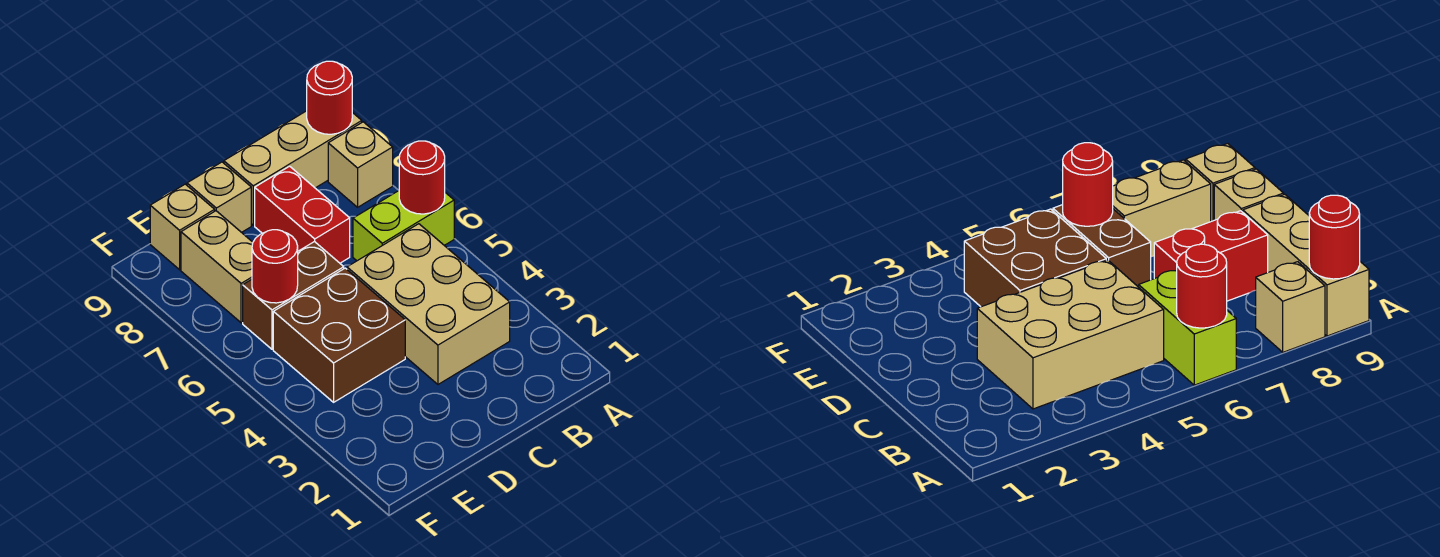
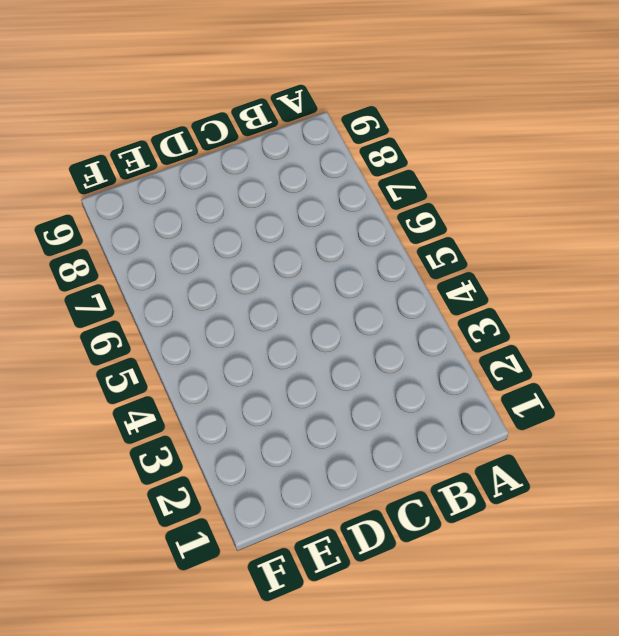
none -> lime brick A6:B6 level 1
none -> tan brick A8 level 1
none -> tan brick A9:C9 level 1

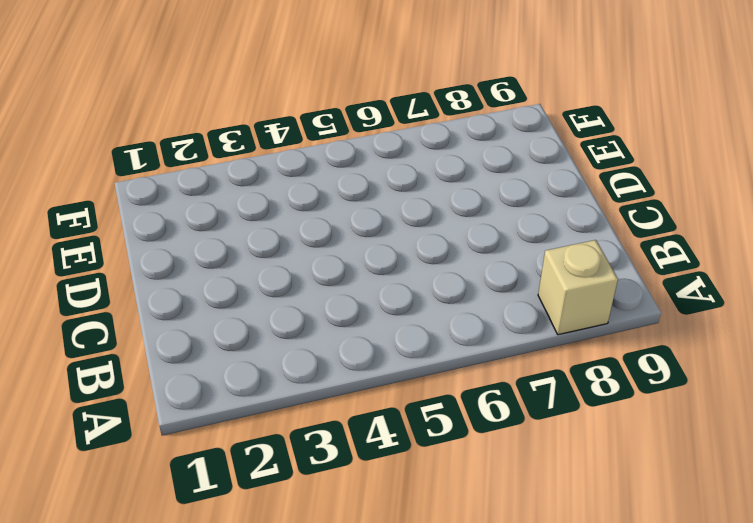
none -> lime brick A6:B6 level 1
none -> tan brick A9:C9 level 1
none -> tan brick B3:C5 level 1

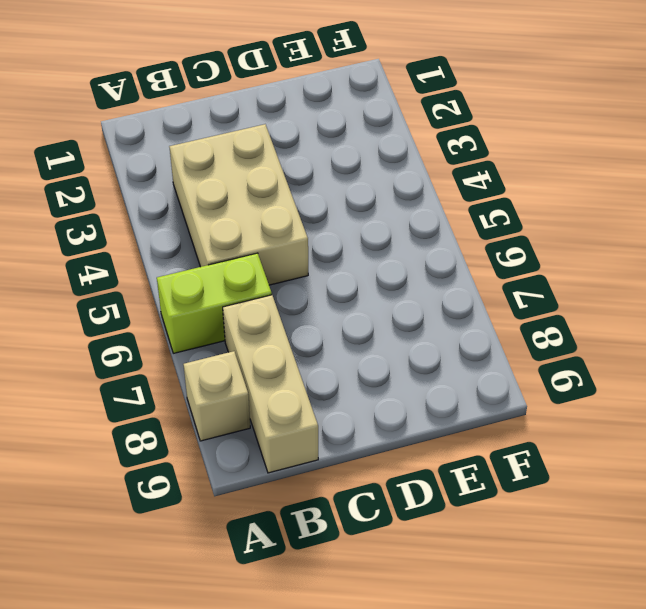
tan brick B7:B9 level 1 -> tan brick A9:C9 level 1
none -> red brick C7:C8 level 1
none -> brown brick D4:E5 level 1
none -> brown brick D6:E6 level 1

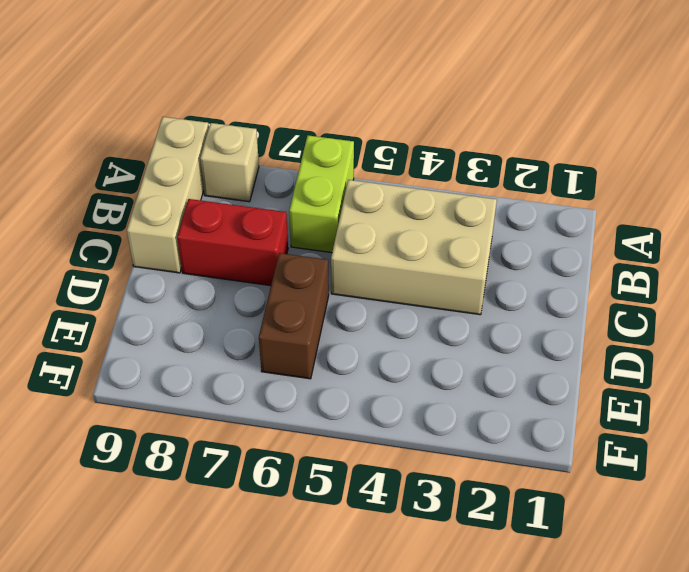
none -> brown brick D4:E5 level 1
none -> tan brick D9 level 1
none -> tan brick E7:E8 level 1

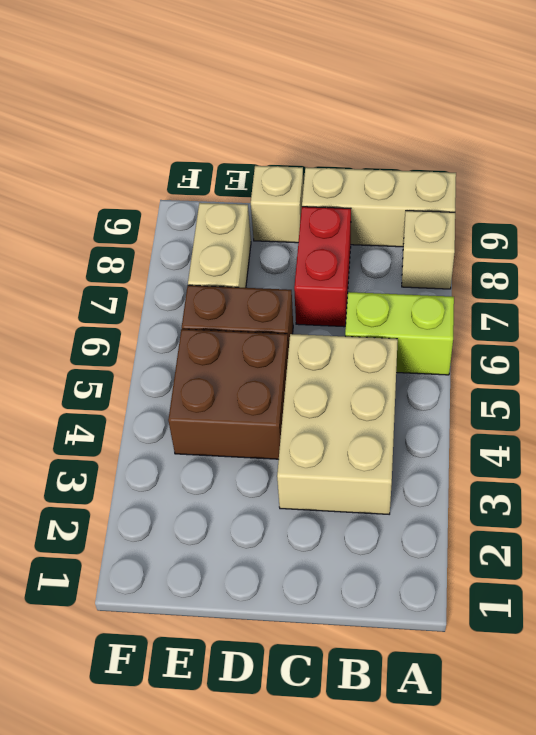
none -> tan brick E9 level 1
none -> red round brick A6 level 2
none -> red round brick A9 level 2

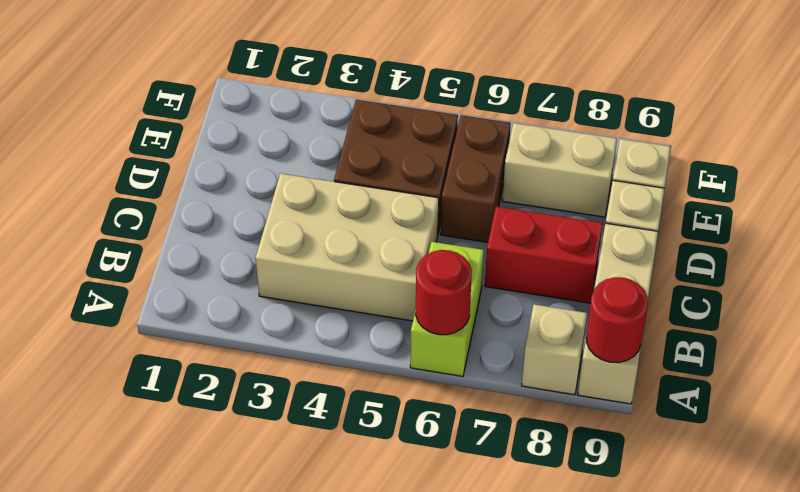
none -> red round brick E6 level 2

